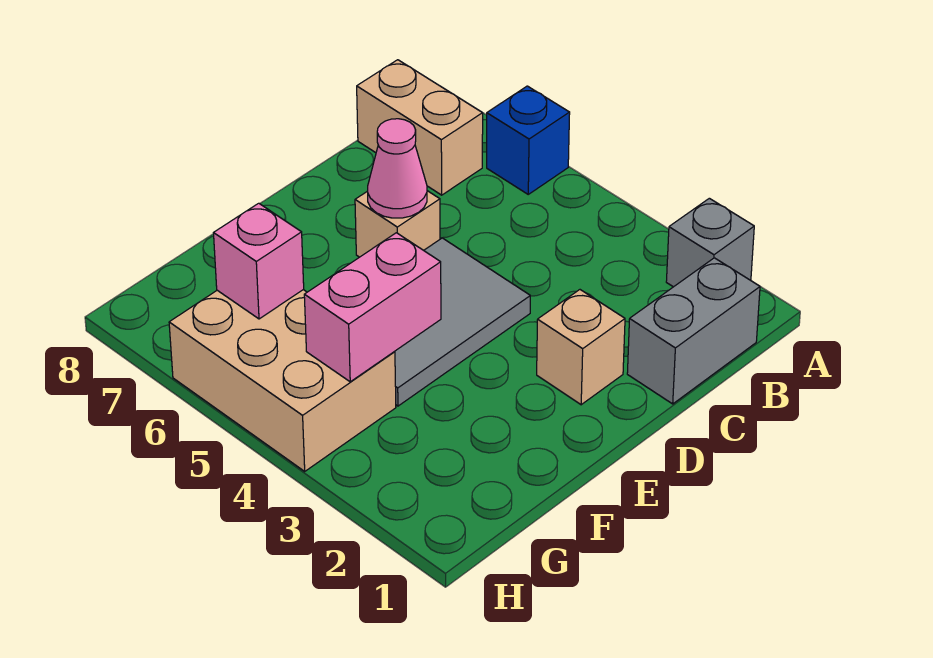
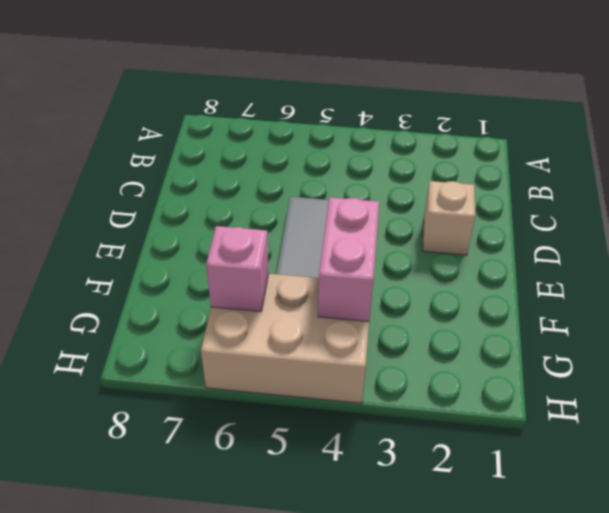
none -> grey brick A2 level 1
none -> blue brick A6 level 1

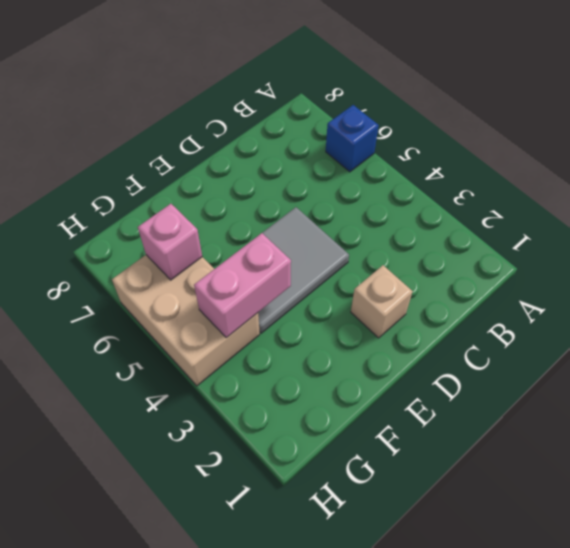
none -> grey brick A2 level 1
none -> grey brick B1:C1 level 1

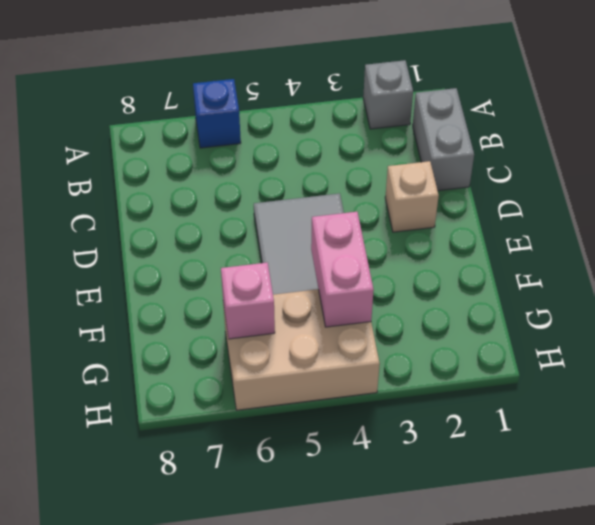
none -> tan brick B7:B8 level 1
none -> tan brick D6 level 1

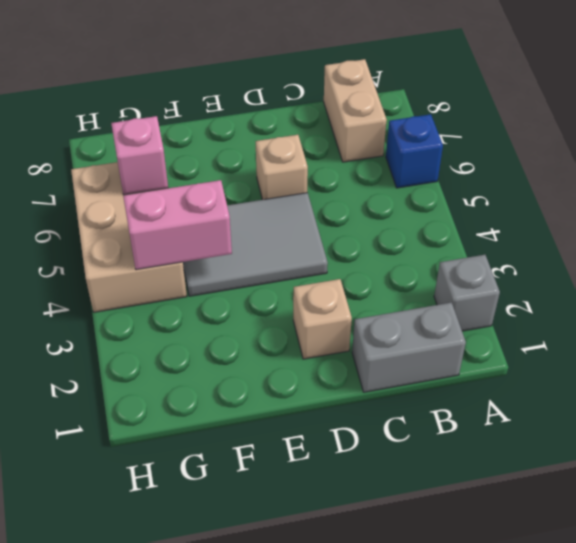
none -> pink cone D6 level 2

